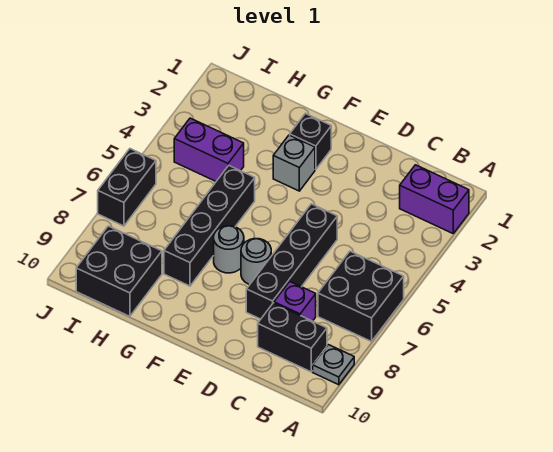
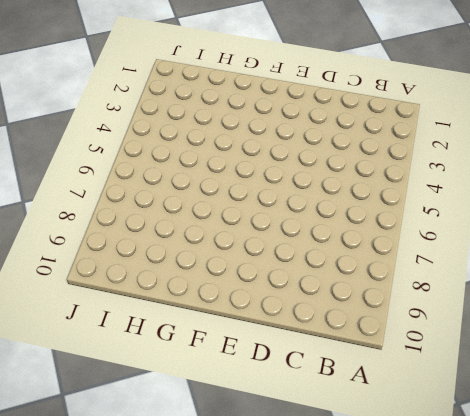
none -> purple brick A2:B2 level 1
none -> black brick A6:B7 level 1
none -> grey plate A9 level 1

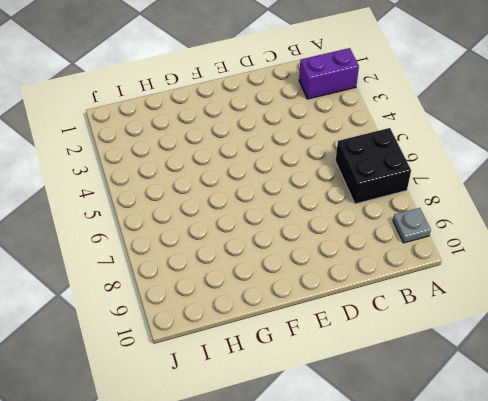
none -> black brick B9:C9 level 1
none -> purple brick C8 level 1
none -> black brick D5:D8 level 1

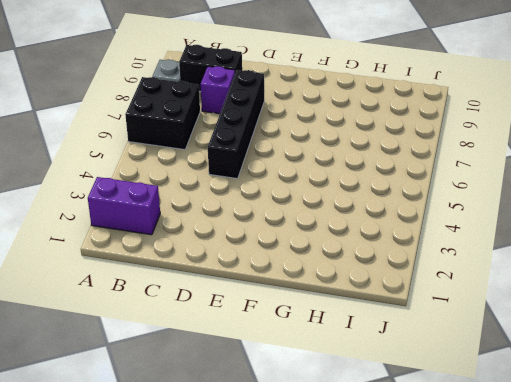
none -> grey round brick E7 level 1
none -> black brick F2 level 1
none -> grey brick F3 level 1

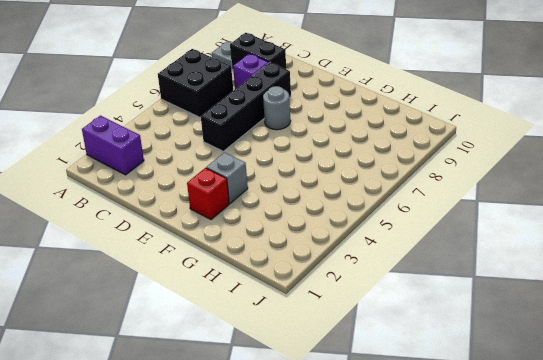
red brick F2 level 1 -> black brick F2 level 1
none -> grey round brick F7 level 1
none -> black brick G5:G8 level 1
none -> purple brick H4:I4 level 1

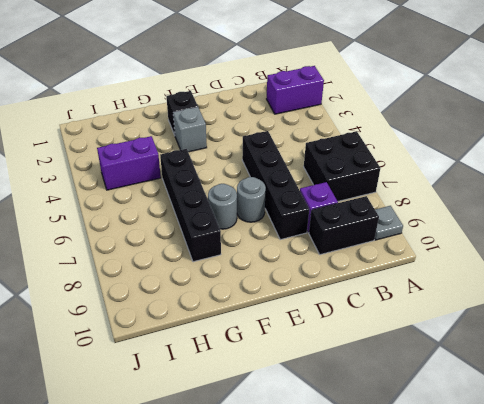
none -> black brick H9:I10 level 1
none -> black brick J6:J7 level 1

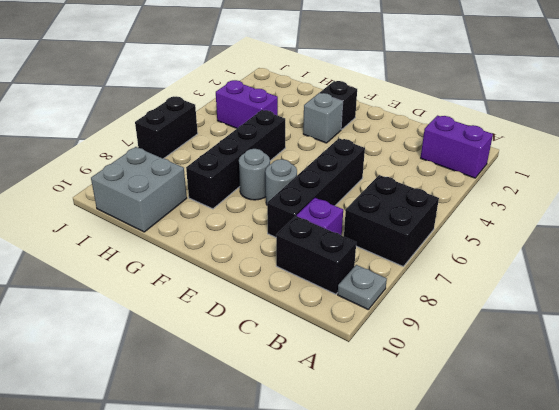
grey brick H9:I10 level 1 -> black brick H9:I10 level 1

